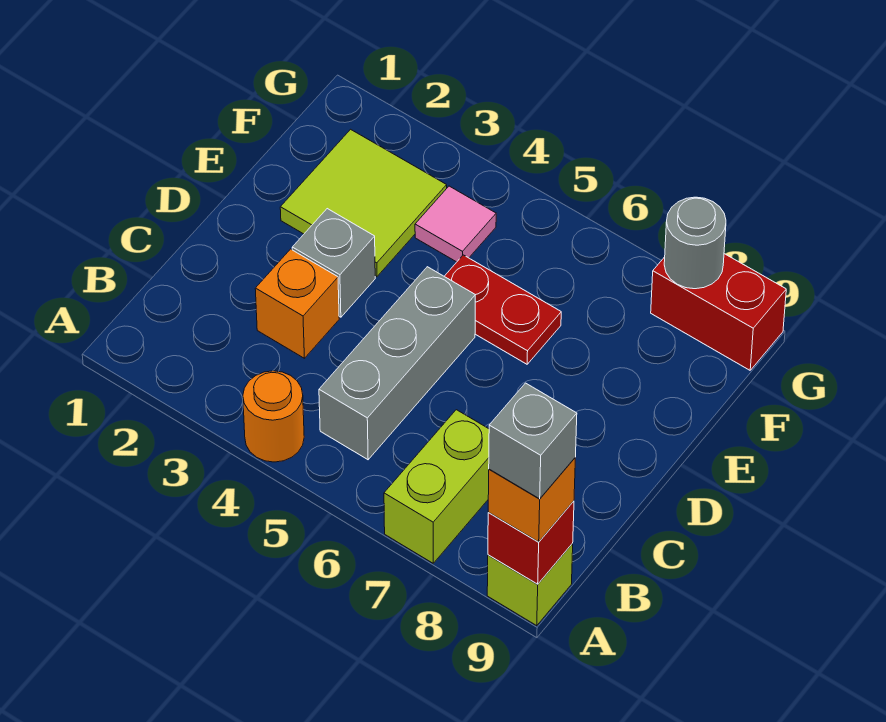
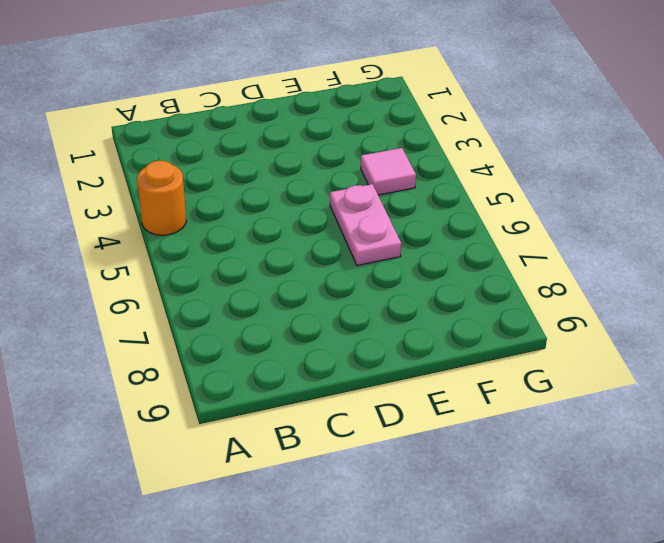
pink plate E5:E6 level 1 -> red plate E5:E6 level 1
none -> lime brick A7:B7 level 1
none -> lime brick A9 level 1
none -> grey brick B5:D5 level 1

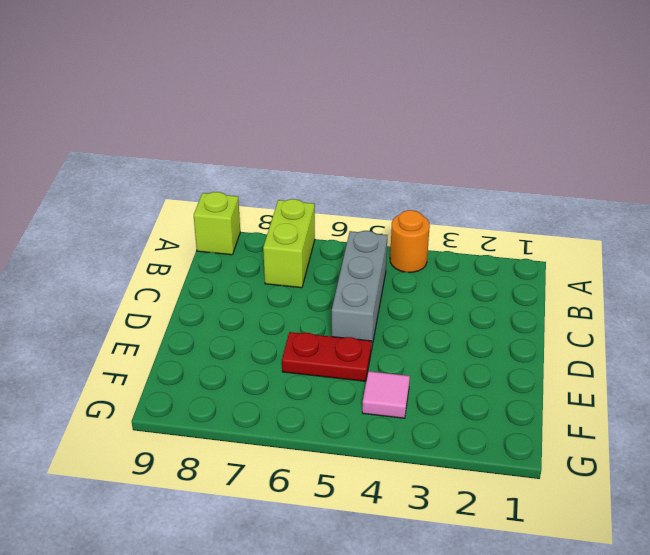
none -> orange brick C3 level 1
none -> grey brick D3 level 1
none -> lime tile E2:F3 level 1

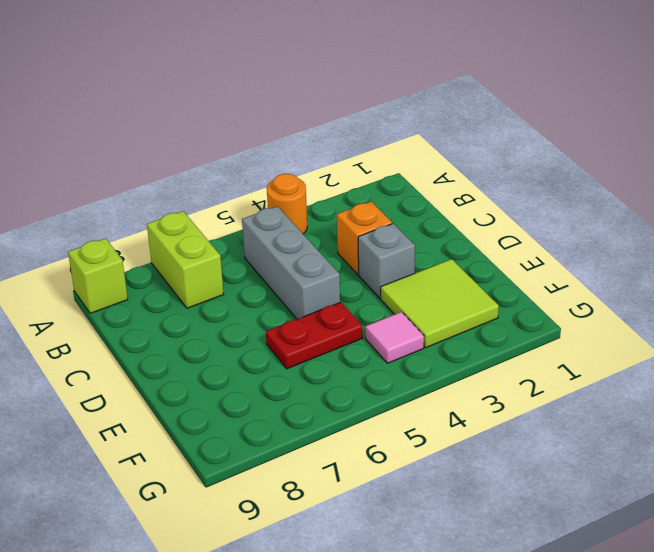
none -> red brick G8:G9 level 1
none -> red brick A9 level 2
none -> grey round brick G8 level 2

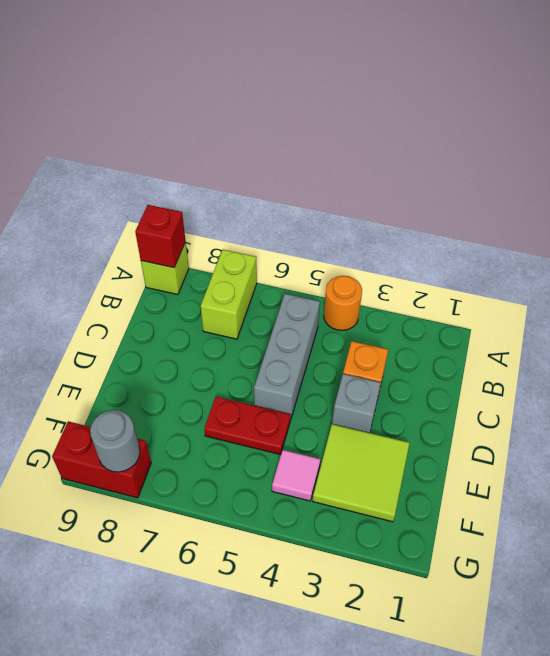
none -> orange brick A9 level 3
none -> grey brick A9 level 4

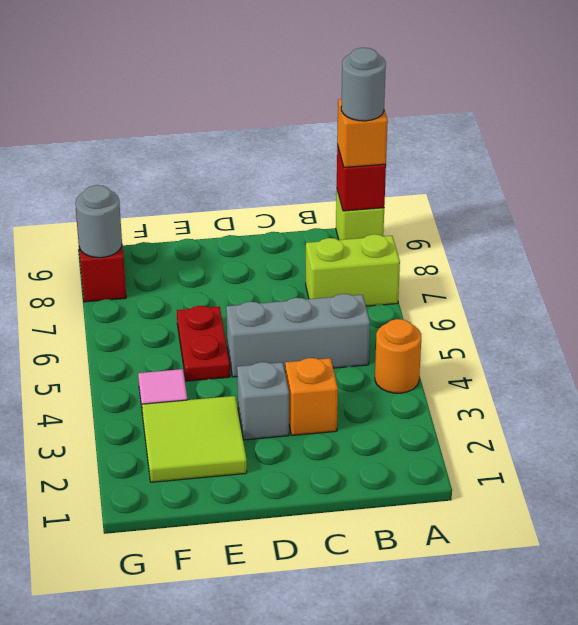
grey round brick A9 level 4 -> grey brick A9 level 4

